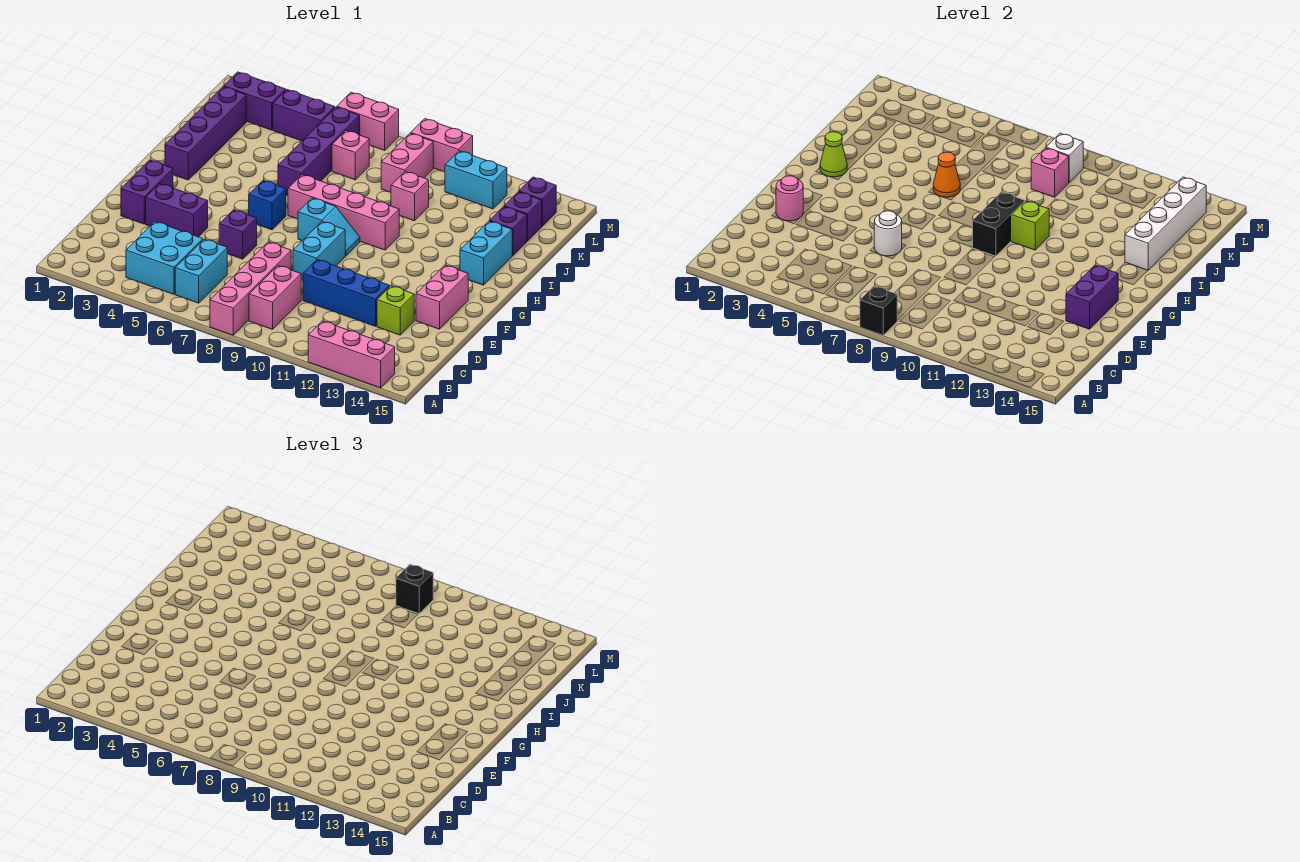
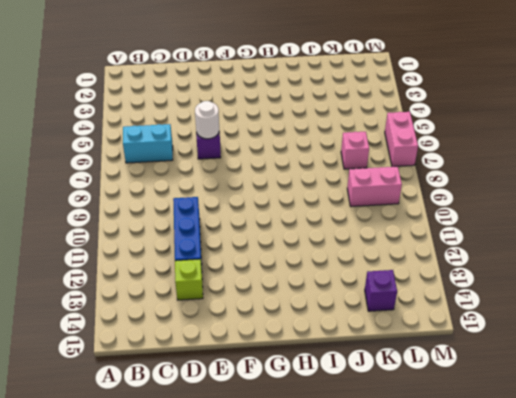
none -> pink brick A8:D8 level 1
none -> pink brick A12:A14 level 1
none -> cyan brick B4:C5 level 1
none -> pink brick B9:C9 level 1

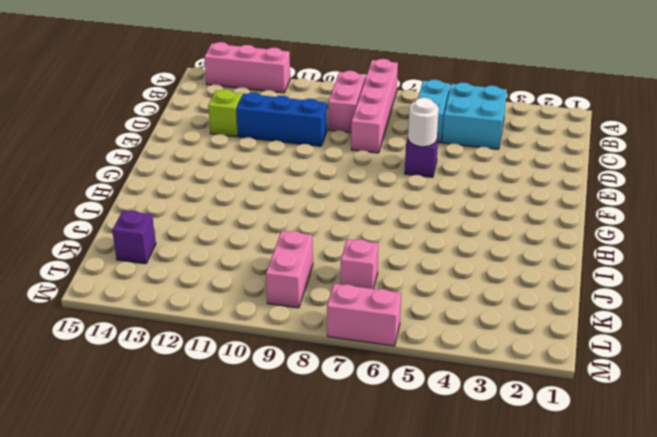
none -> purple brick E2:F2 level 1
none -> purple brick E3:E4 level 1
none -> cyan brick E9:F9 level 1
none -> pink brick E14:F14 level 1

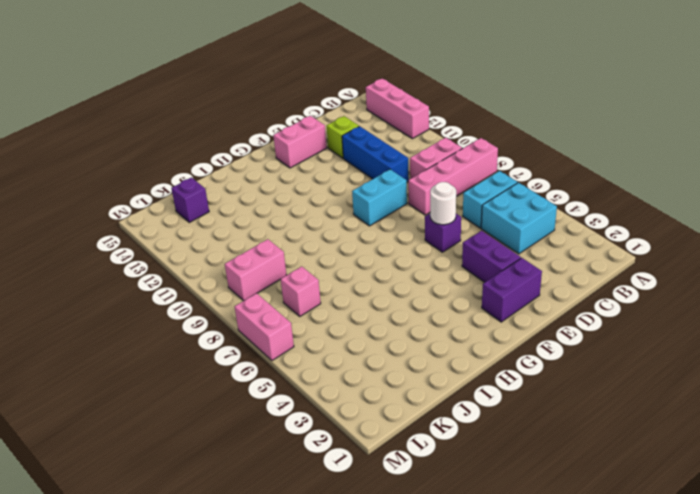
none -> blue brick G6 level 1
none -> cyan slope G8:G9 level 1 top 8
none -> purple brick H2:K2 level 1
none -> pink brick H7:H10 level 1

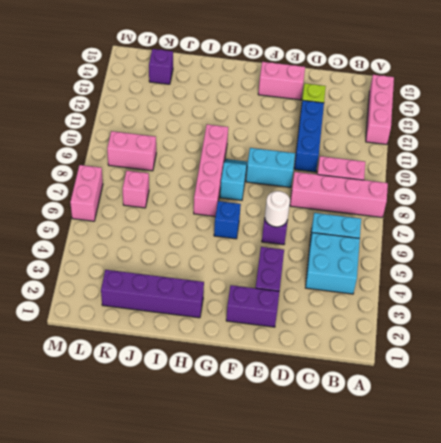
none -> cyan brick H14:I14 level 1
none -> purple brick I6:L6 level 1
none -> pink brick J10 level 1
none -> purple brick J14 level 1

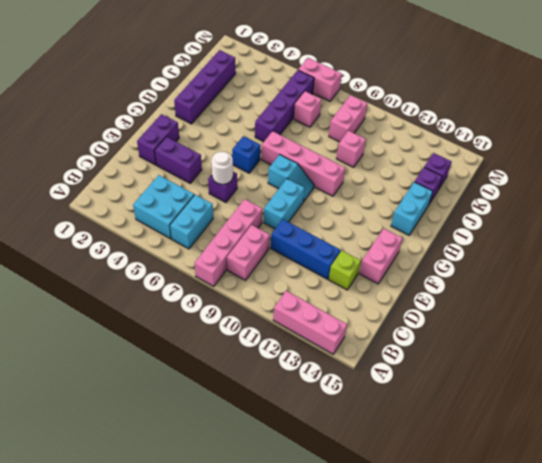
none -> purple brick L2:L3 level 1
none -> purple brick L4:L5 level 1
none -> cyan brick L11:L12 level 1
none -> purple brick L14 level 1

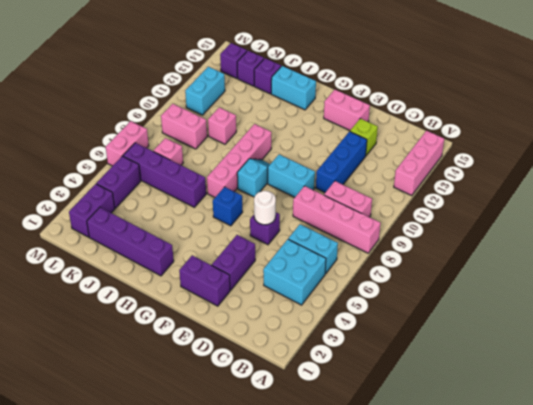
none -> pink brick M9:M10 level 1
none -> black brick A8 level 2
none -> pink round brick E2 level 2
none -> purple brick E14:F14 level 2

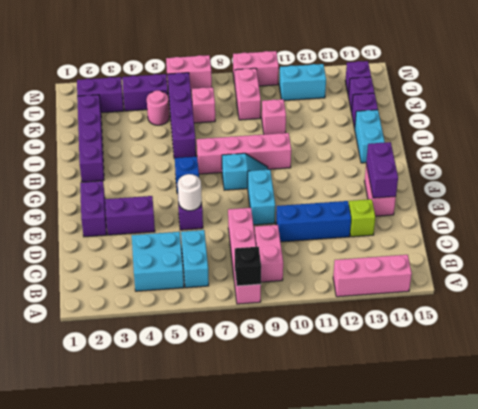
pink round brick K5 level 1 -> pink round brick E2 level 2
none -> black brick G9:H9 level 2
none -> lime cone H2 level 2
none -> lime brick H10 level 2
none -> orange cone I6 level 2

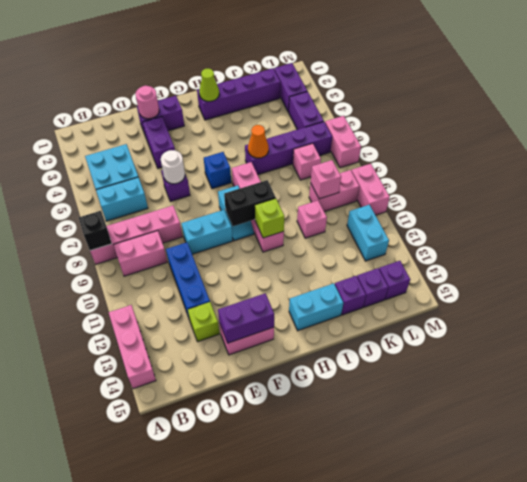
none -> white brick I14:L14 level 2
none -> white brick L9 level 2
none -> black brick L9 level 3

